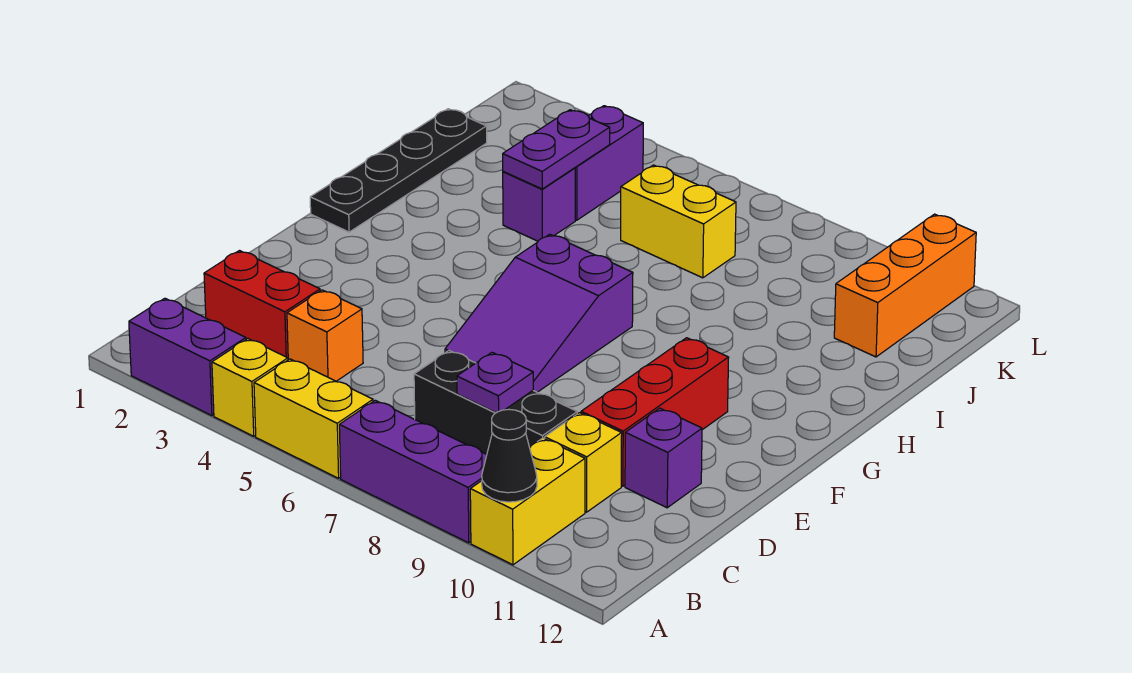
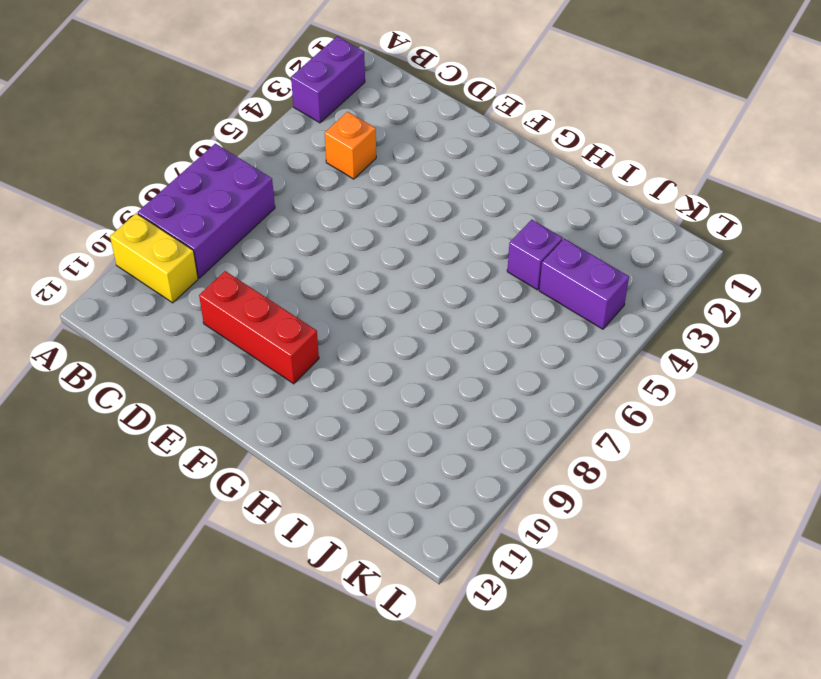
purple brick A7:B9 level 1 -> purple brick A7:A9 level 1
none -> yellow brick A4 level 1
none -> yellow brick A5:A6 level 1
none -> red brick C2:C3 level 1

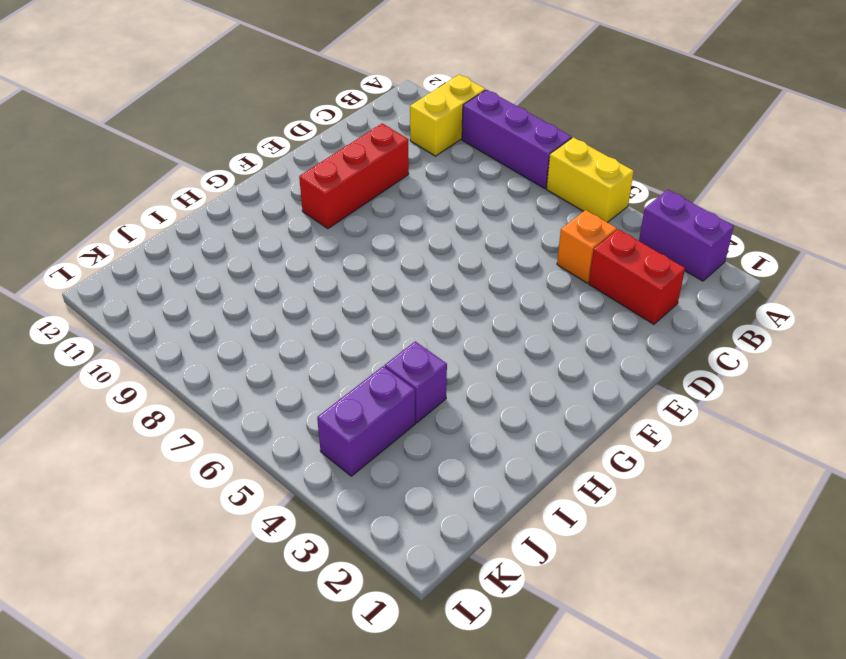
none -> yellow brick A4 level 1
none -> black brick C7:C9 level 1
none -> yellow brick C10 level 1

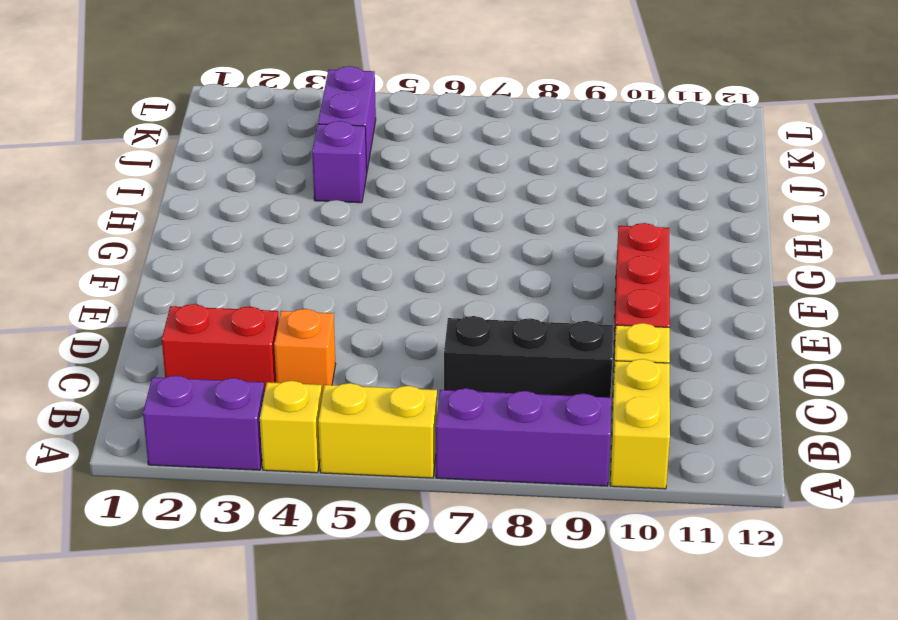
none -> purple brick D11 level 1
none -> purple slope E6:G7 level 1 top G
none -> black plate G1:J1 level 1

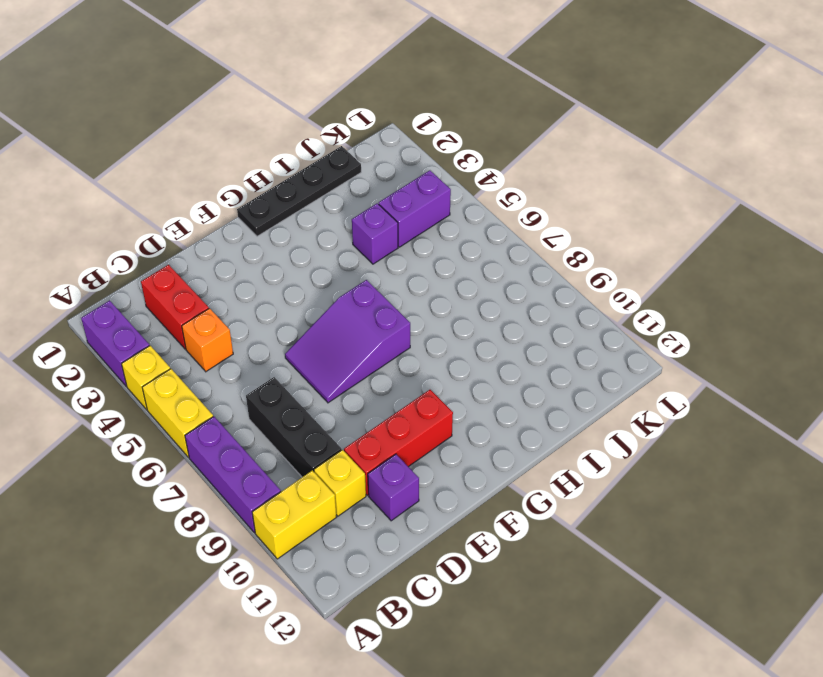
none -> yellow brick J6:J7 level 1
none -> orange brick J11:L11 level 1
none -> black cone A10 level 2

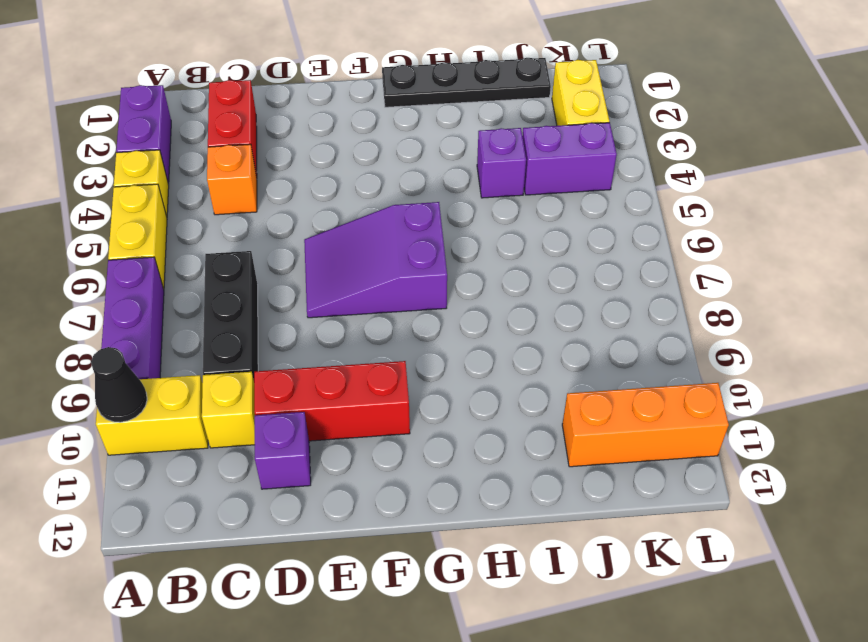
yellow brick K2:K3 level 1 -> yellow brick J6:J7 level 1
none -> purple plate C8 level 2
none -> purple plate I4:J4 level 2

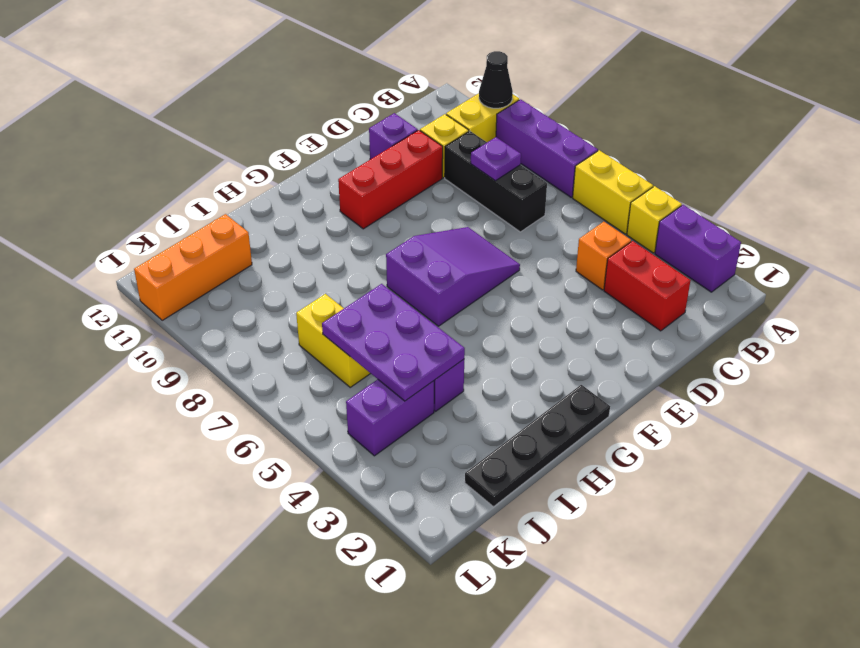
purple plate I4:J6 level 2 -> purple plate I4:J4 level 2

